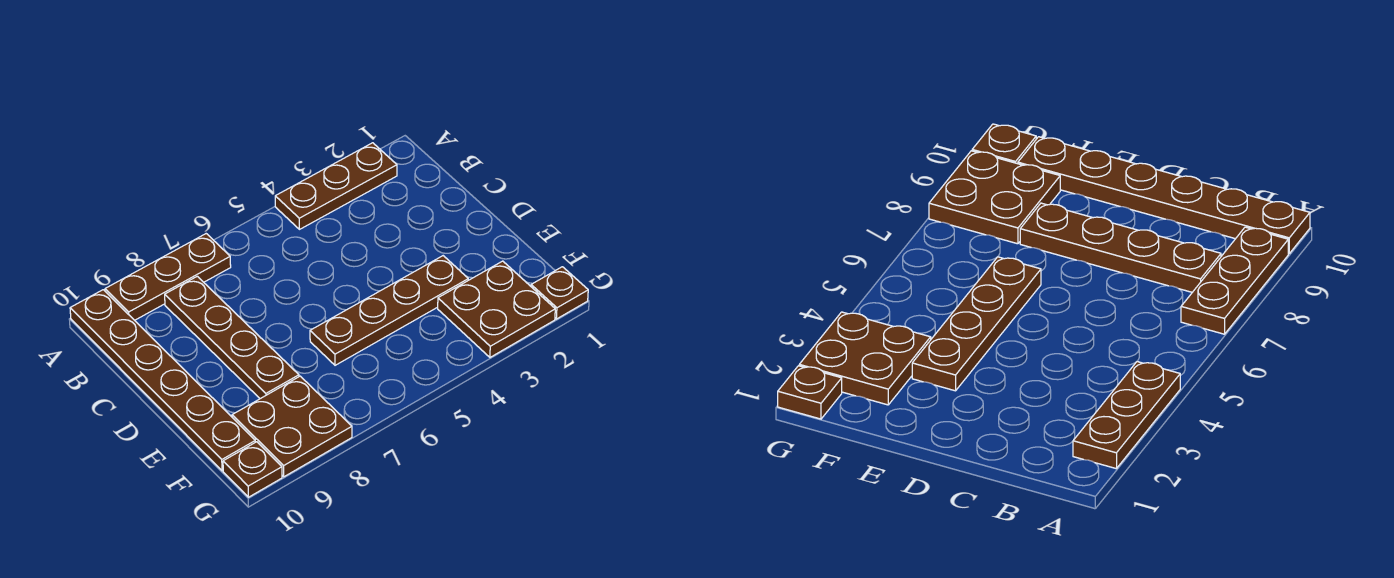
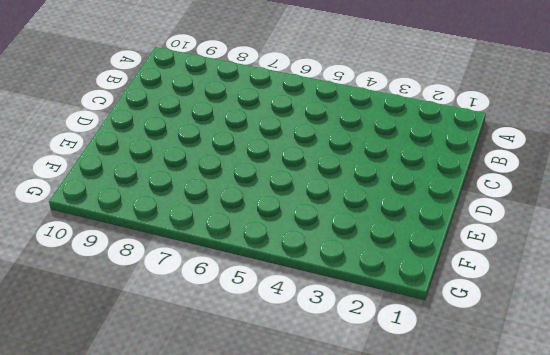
none -> brown plate A2:A4 level 1
none -> brown plate A7:A9 level 1

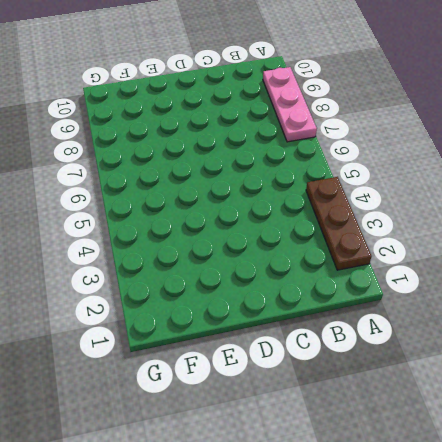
pink plate A7:A9 level 1 -> brown plate A7:A9 level 1
none -> brown plate A10:F10 level 1
none -> brown plate B8:E8 level 1

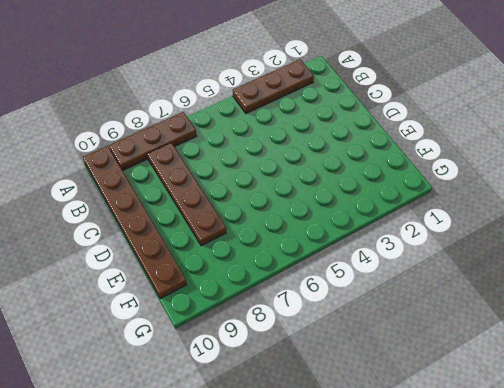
none -> brown plate E3:E6 level 1
none -> brown plate F2:G3 level 1

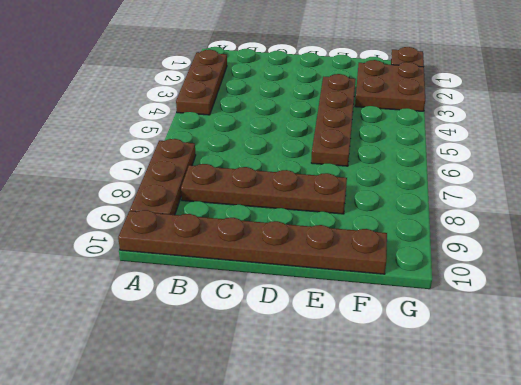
none -> brown plate F8:G9 level 1
none -> brown plate G10 level 1

